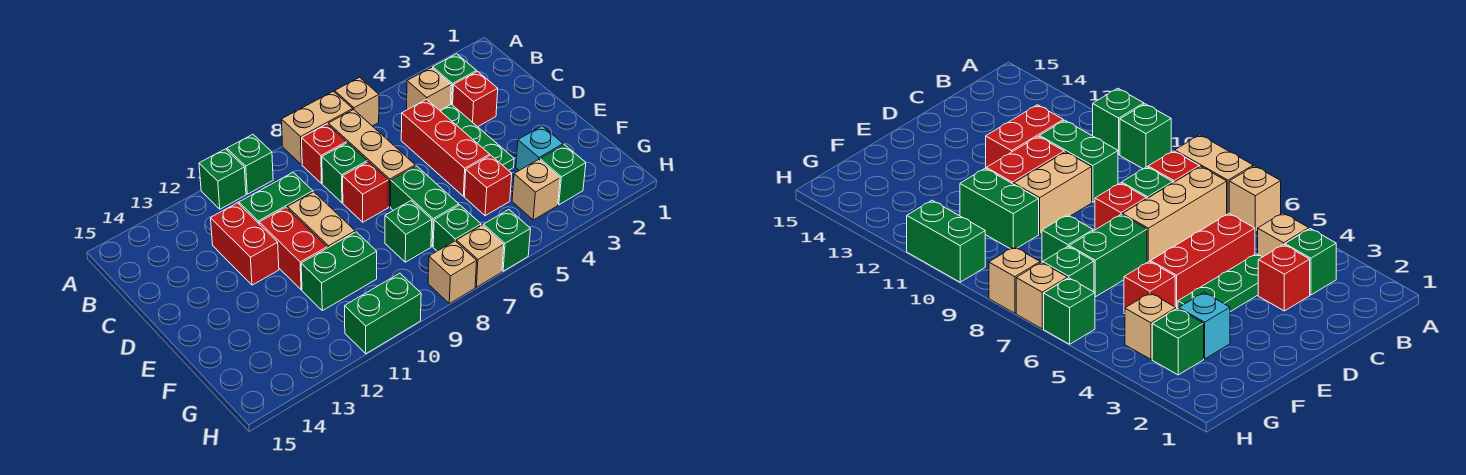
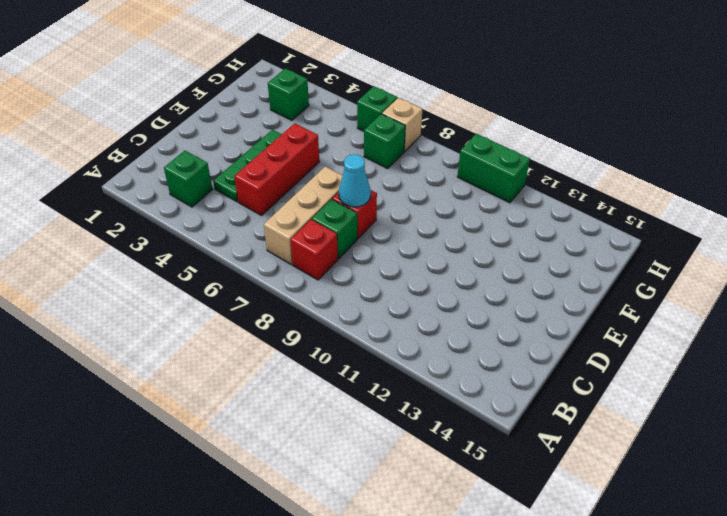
cyan cone D8 level 2 -> none
none -> tan brick A6 level 1
none -> tan brick A7:A8 level 1
none -> green brick A10 level 1

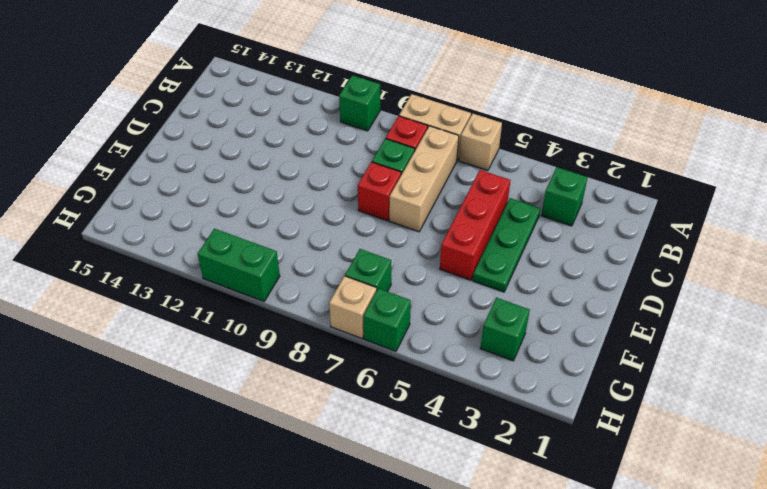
none -> green brick A11 level 1
none -> tan brick B4 level 1
none -> red brick C3 level 1

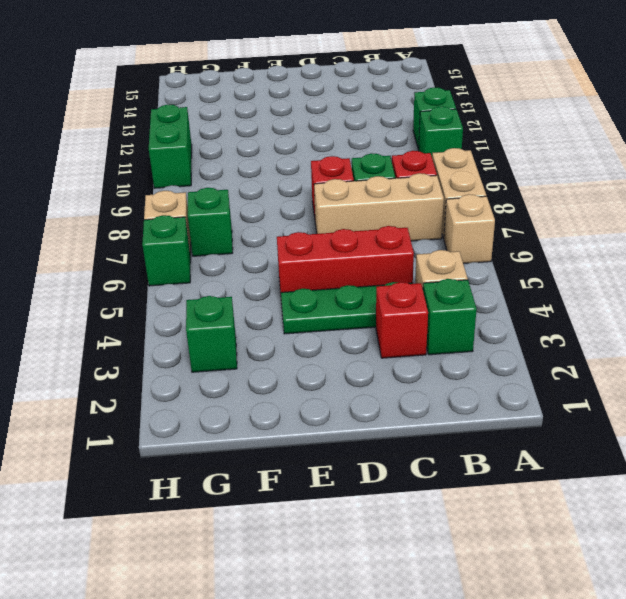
none -> green brick C10:C11 level 1
none -> red brick C12:D12 level 1
none -> tan brick D10:E10 level 1

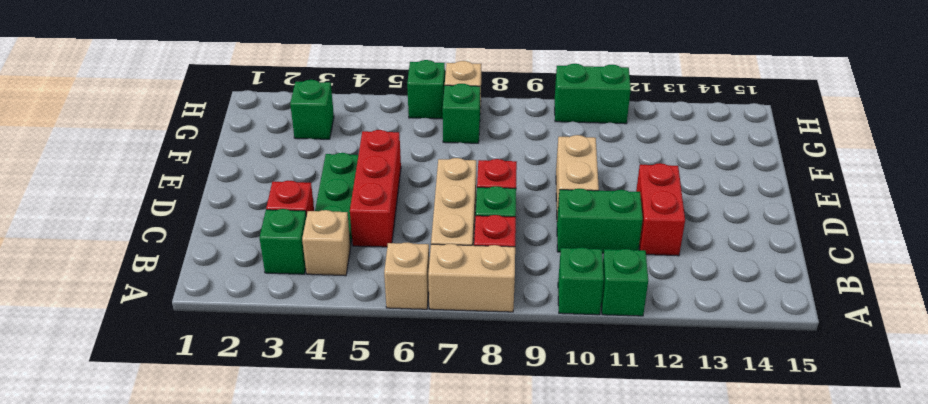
none -> red brick D11:E11 level 1
none -> green brick E7:F7 level 1
none -> cyan brick F3 level 1

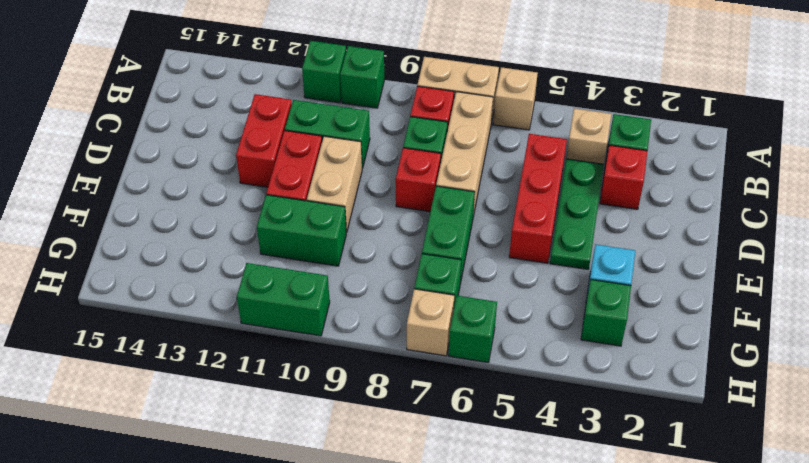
none -> red brick F5 level 1
none -> green brick F8 level 1
none -> tan brick G4 level 1

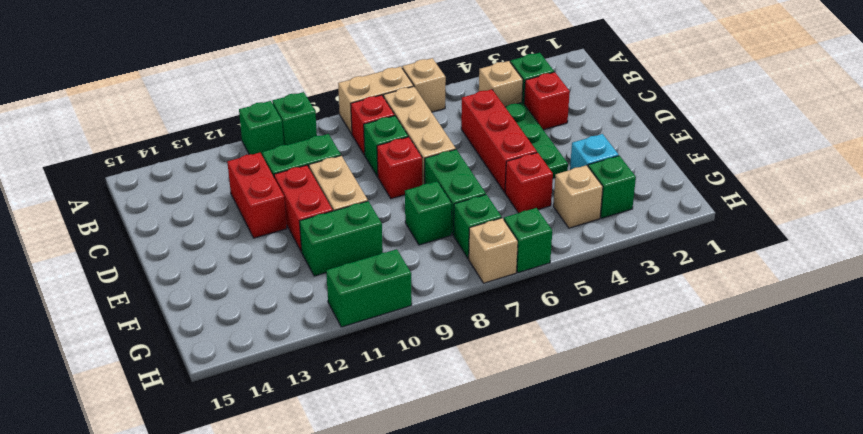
none -> tan brick H8 level 1

